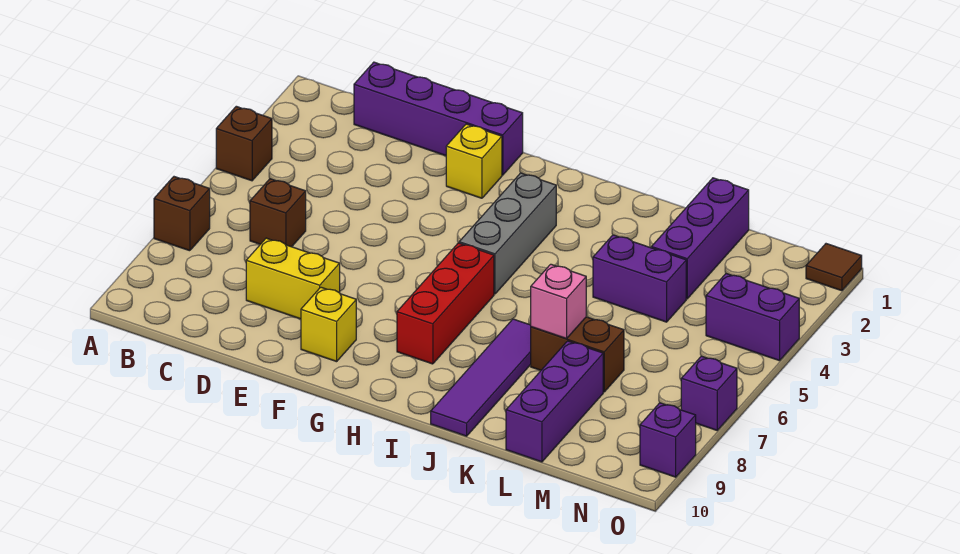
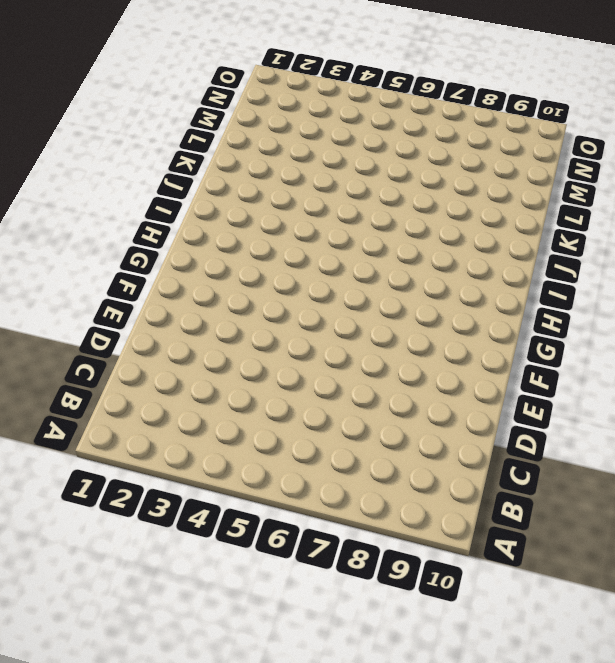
none -> brown brick A4 level 1
none -> brown brick A7 level 1
none -> purple brick C1:F1 level 1

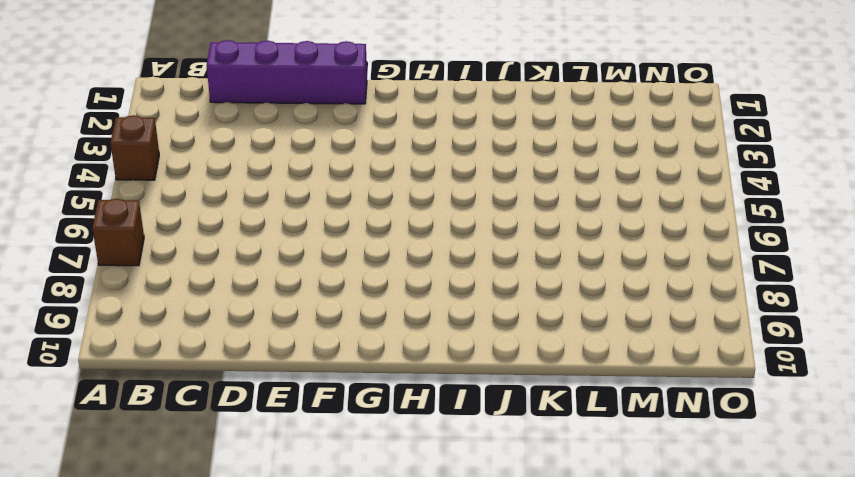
none -> brown brick C6 level 1
none -> yellow brick D8:E8 level 1
none -> yellow brick F2 level 1

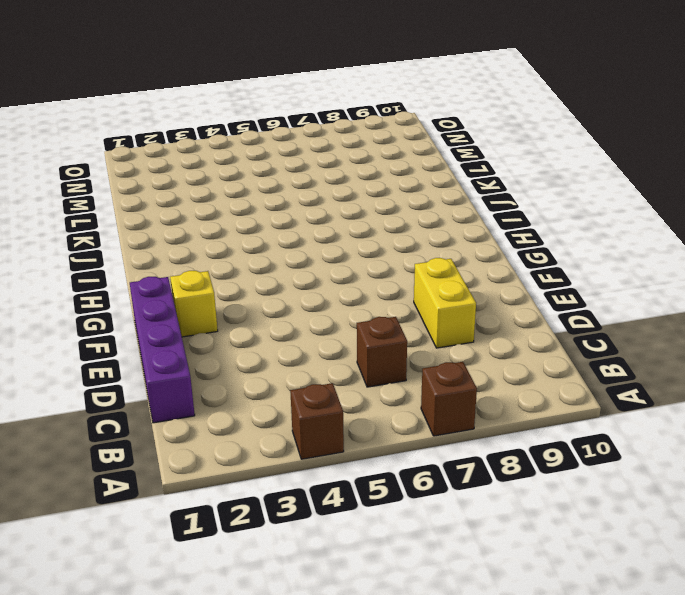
none -> yellow brick F9 level 1
none -> grey brick H3:H5 level 1
none -> red brick H6:H8 level 1

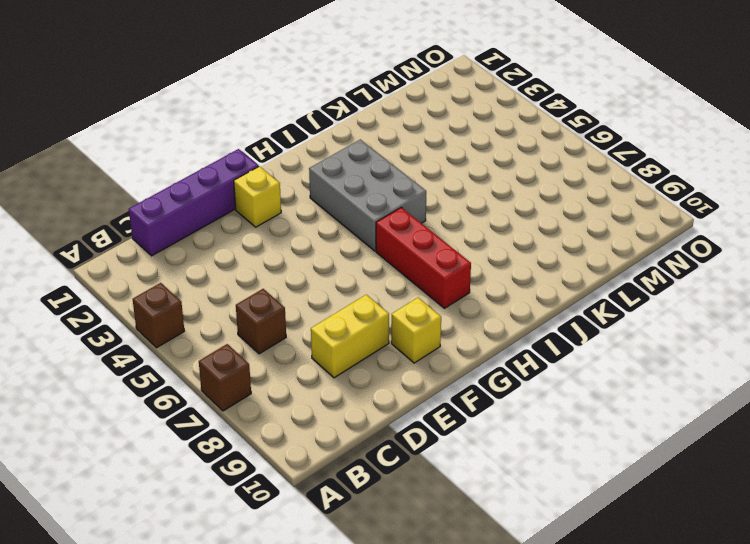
grey brick H3:I5 level 1 -> grey brick H3:H5 level 1
none -> purple tile J7:J10 level 1
none -> purple brick K4:L4 level 1
none -> brown brick K7:L7 level 1

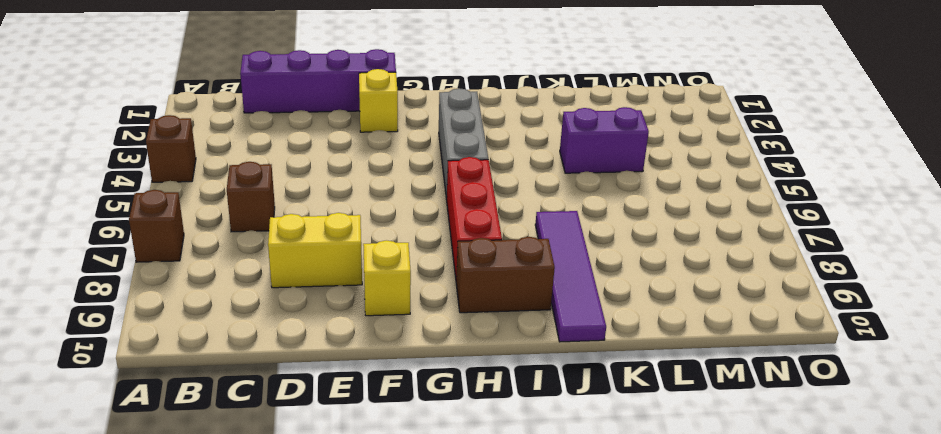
brown brick H9:I9 level 1 -> brown brick K7:L7 level 1
none -> purple brick L1:L3 level 1
none -> purple brick L8:L10 level 1
none -> purple brick N4:O4 level 1

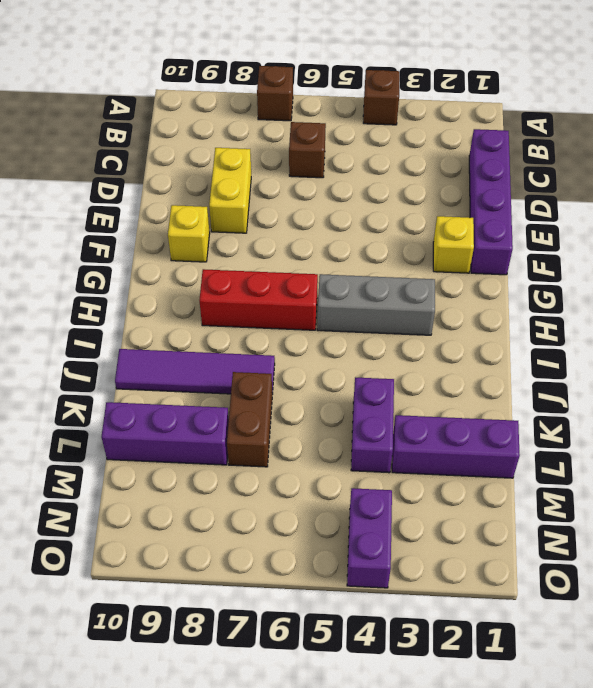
none -> brown tile O1 level 1
none -> purple brick O7 level 1
none -> purple brick O9 level 1

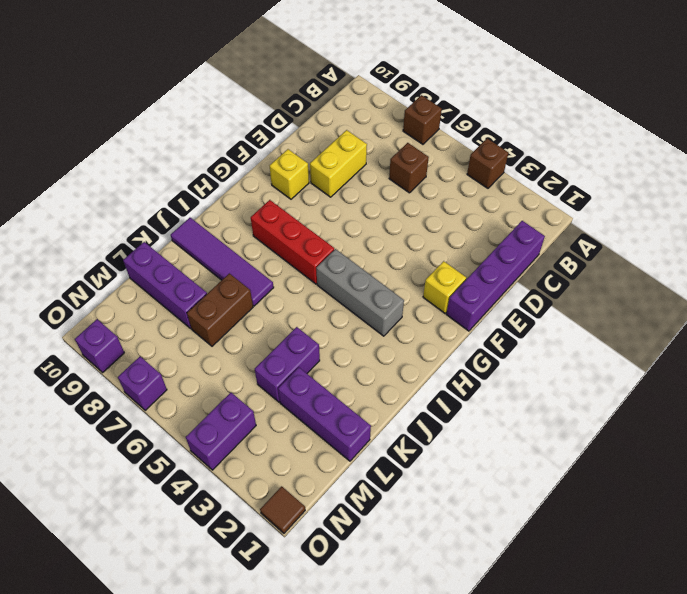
none -> pink brick K7 level 2

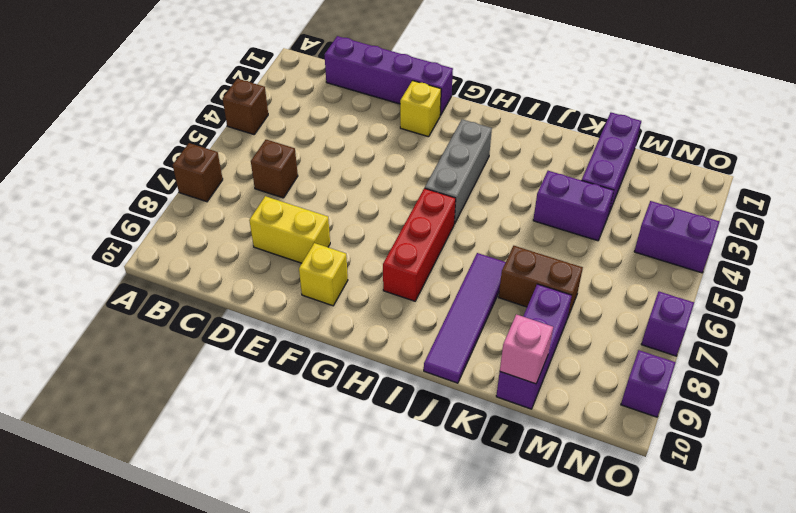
pink brick L10 level 2 -> pink brick K7 level 2
none -> brown tile O1 level 1

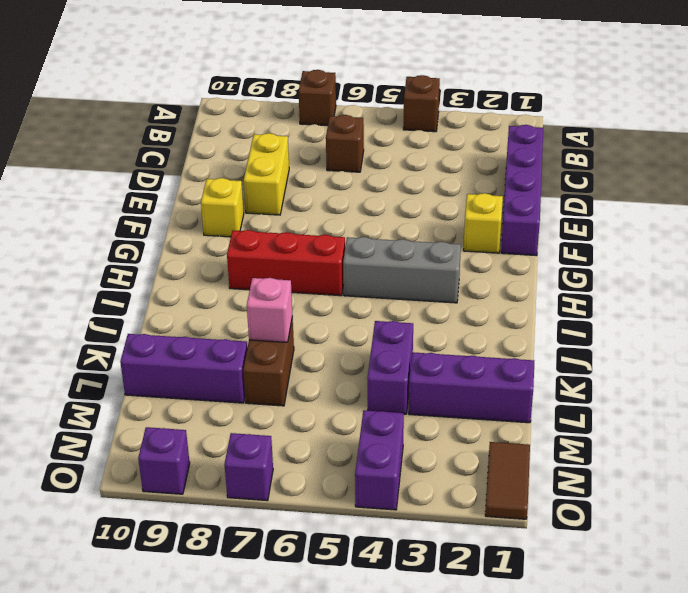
brown tile N1:O1 level 1 -> brown tile O1 level 1
none -> purple tile J7:J10 level 1

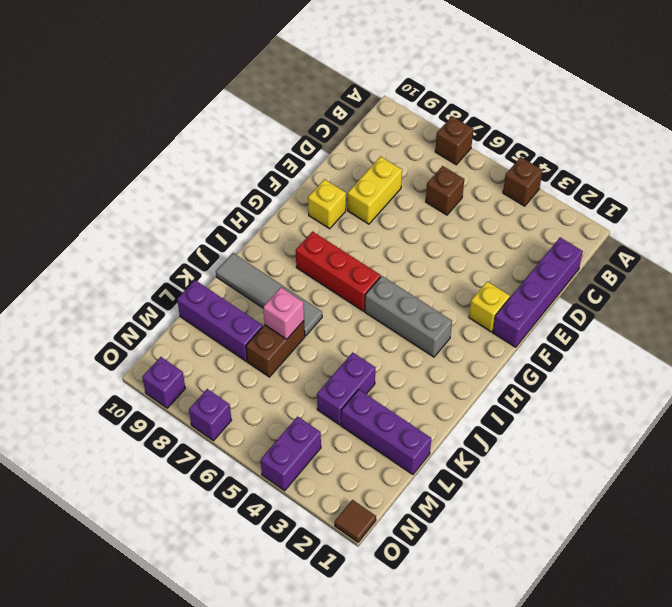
grey tile J7:J10 level 1 -> purple tile J7:J10 level 1

